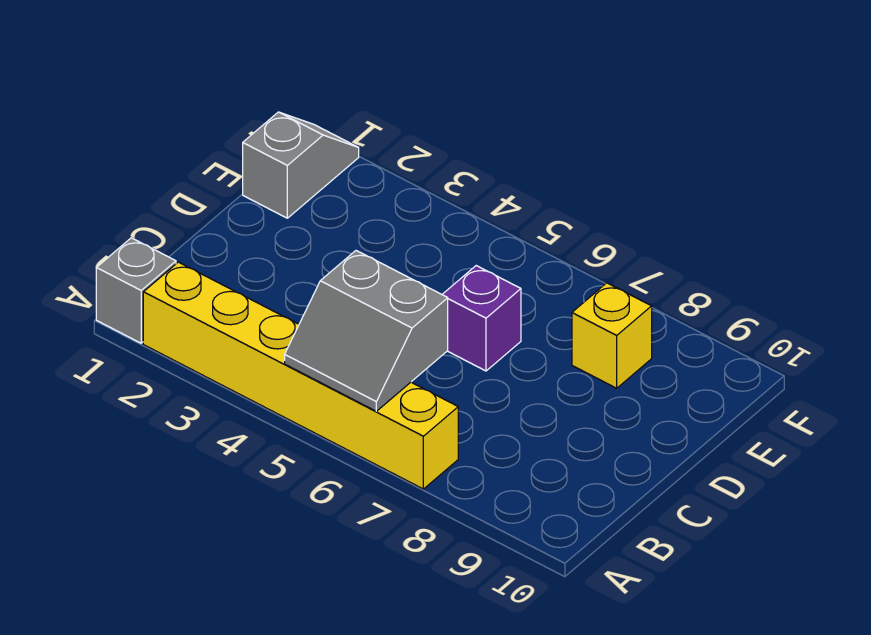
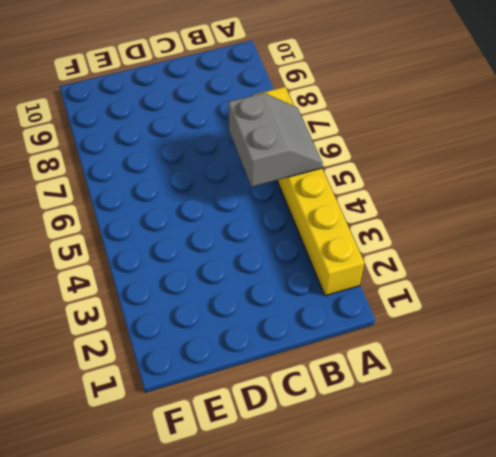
none -> grey brick A1 level 1
none -> purple brick D6 level 1

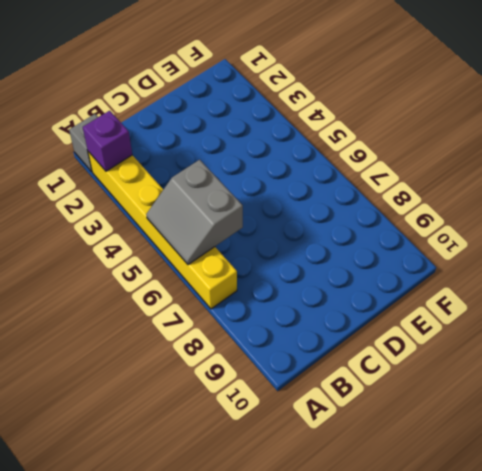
purple brick A2 level 2 -> purple brick D6 level 1
none -> grey slope E1:F1 level 1 top E
none -> yellow brick E8 level 1

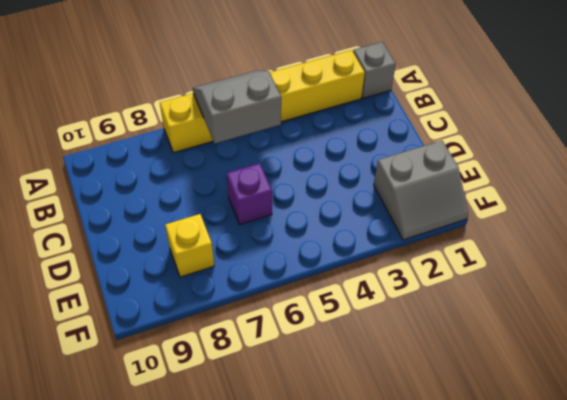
grey slope E1:F2 level 1 top E -> grey slope E1:F1 level 1 top E

